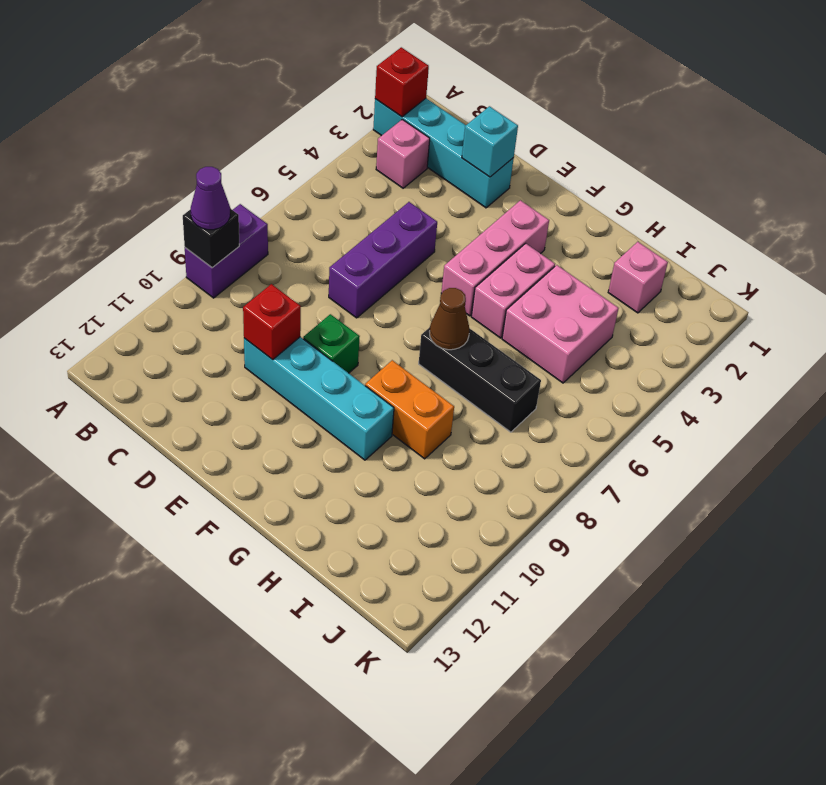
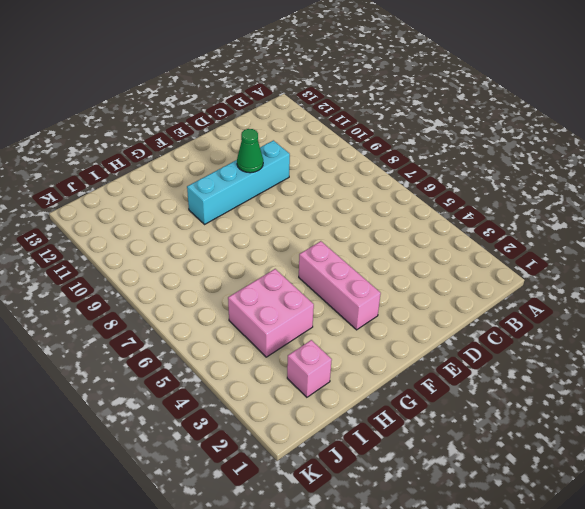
green cone E10 level 2 -> none
none -> cyan brick A2:D2 level 1
none -> purple brick A8:A9 level 1
none -> pink brick B3 level 1

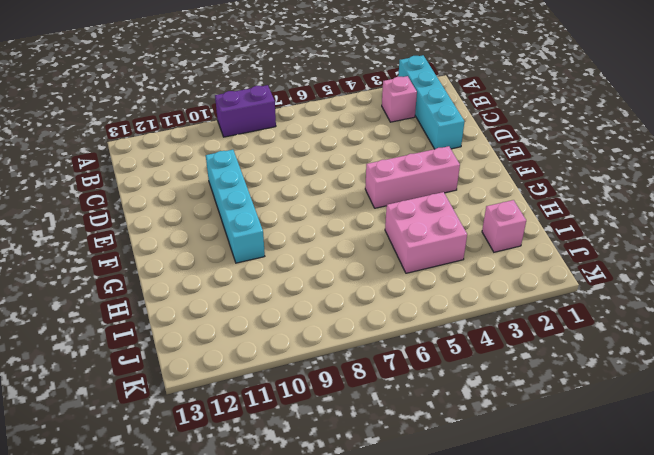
none -> purple brick D5:D7 level 1
none -> green brick E9 level 1
none -> pink brick G4:G5 level 1

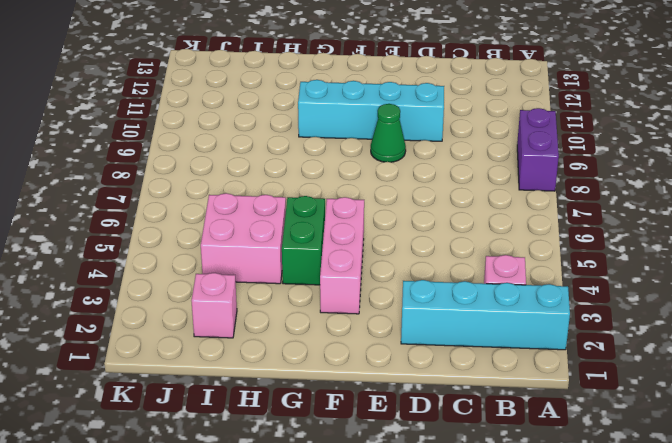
green cone E9 level 1 -> green brick E9 level 1
green brick G4:G5 level 1 -> pink brick G4:G5 level 1
none -> purple brick D5:D7 level 1
none -> black brick G7:I7 level 1
none -> orange brick G9:H9 level 1

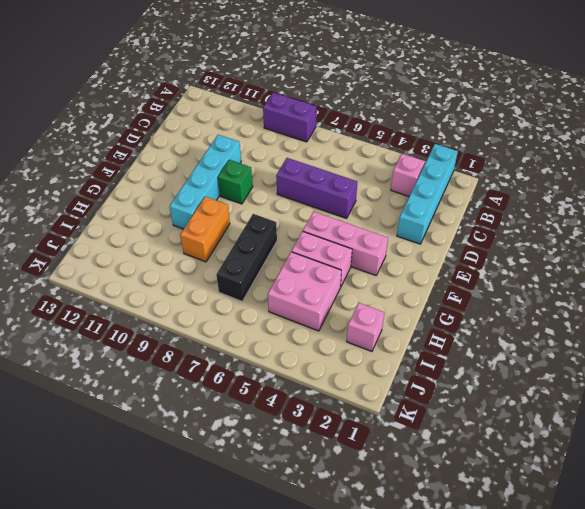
none -> red brick A2 level 2
none -> black brick A9 level 2
none -> cyan brick D2 level 2

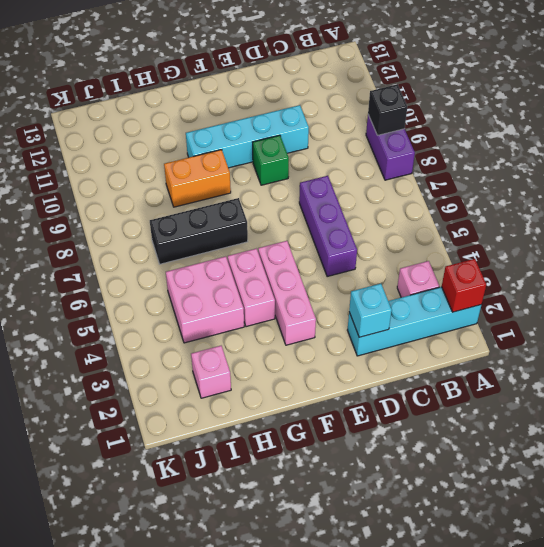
none -> red brick D10 level 2
none -> brown cone G7 level 2
none -> purple cone A9 level 3

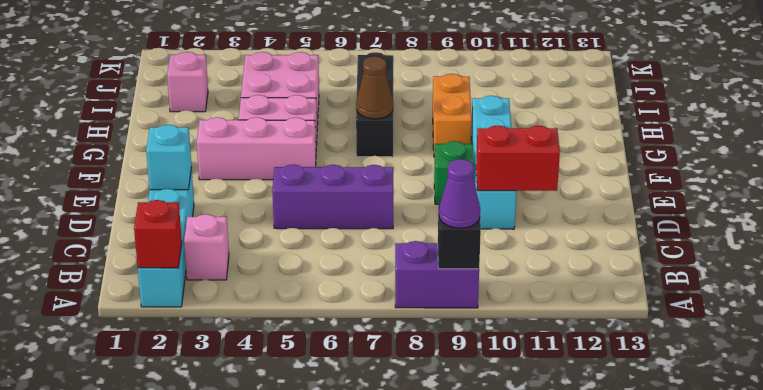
red brick D10:D11 level 2 -> red brick D10 level 2

